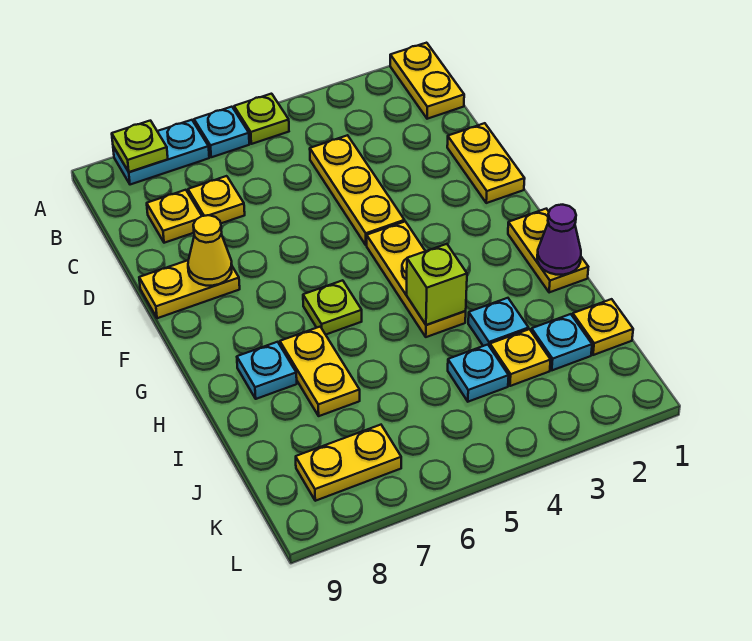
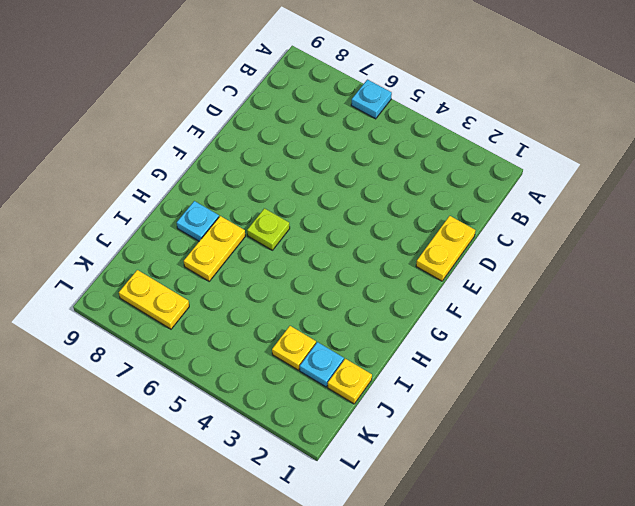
none -> yellow plate A1:B1 level 1
none -> lime plate A5 level 1
none -> cyan plate A7:A8 level 1

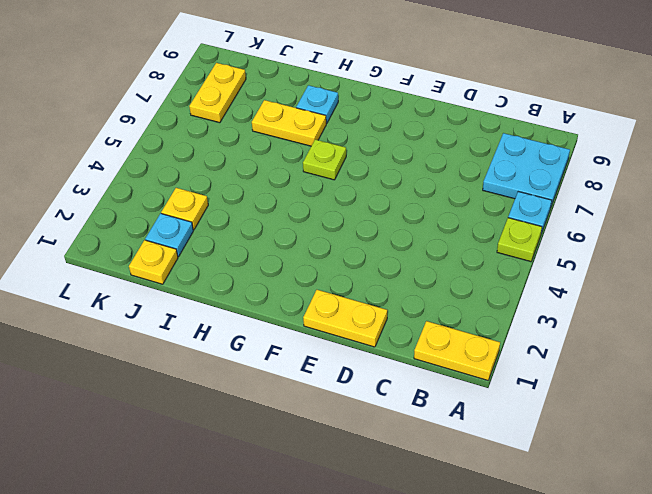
cyan plate A7:B8 level 1 -> cyan plate A7:A8 level 1
none -> yellow plate C4:E4 level 1
none -> yellow plate C7 level 1
none -> yellow plate C8 level 1

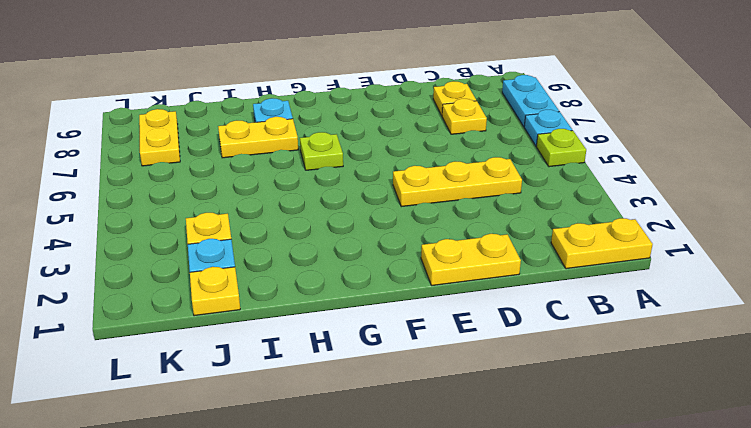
none -> yellow plate E8:E9 level 1
none -> yellow plate F4:H4 level 1
none -> yellow plate G1:H1 level 1

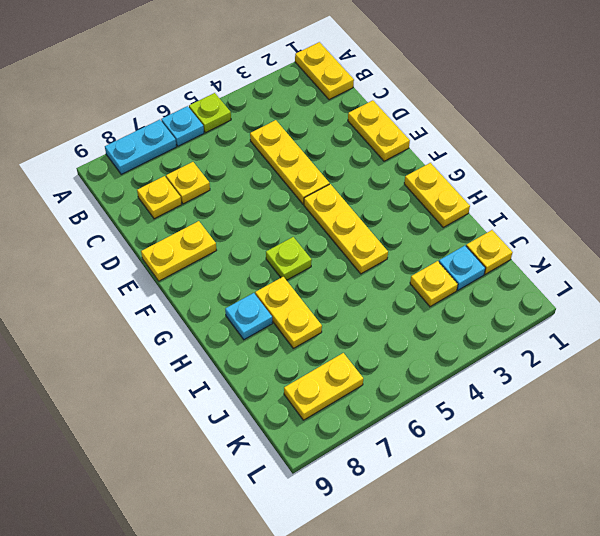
none -> cyan plate I3 level 1
none -> cyan plate J4 level 1
none -> lime plate A8 level 2

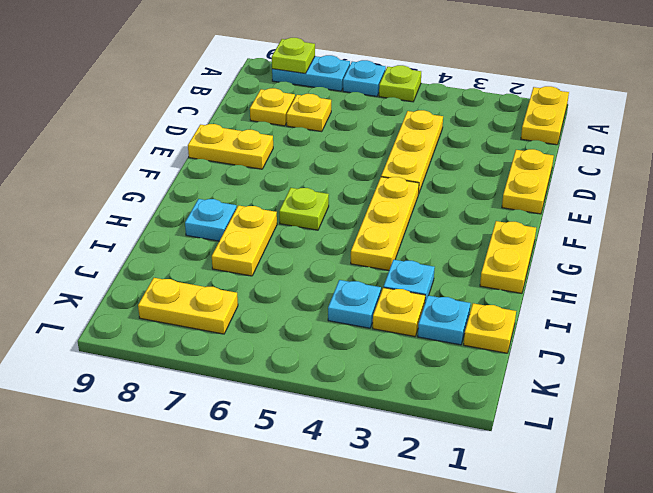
none -> yellow cone E8 level 2
none -> purple cone H1 level 2
none -> lime brick H4 level 2

